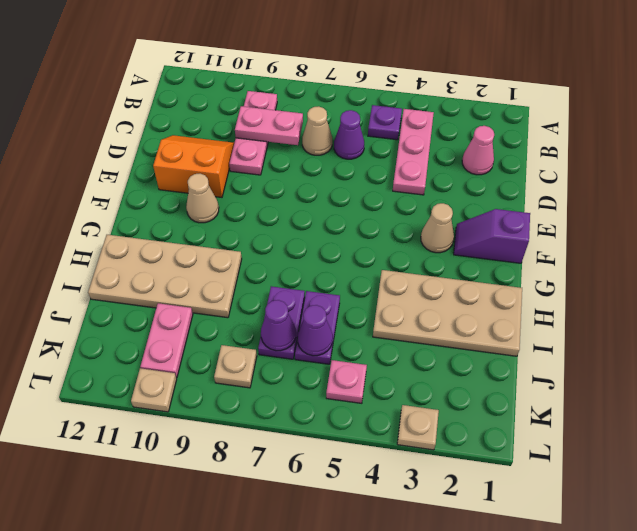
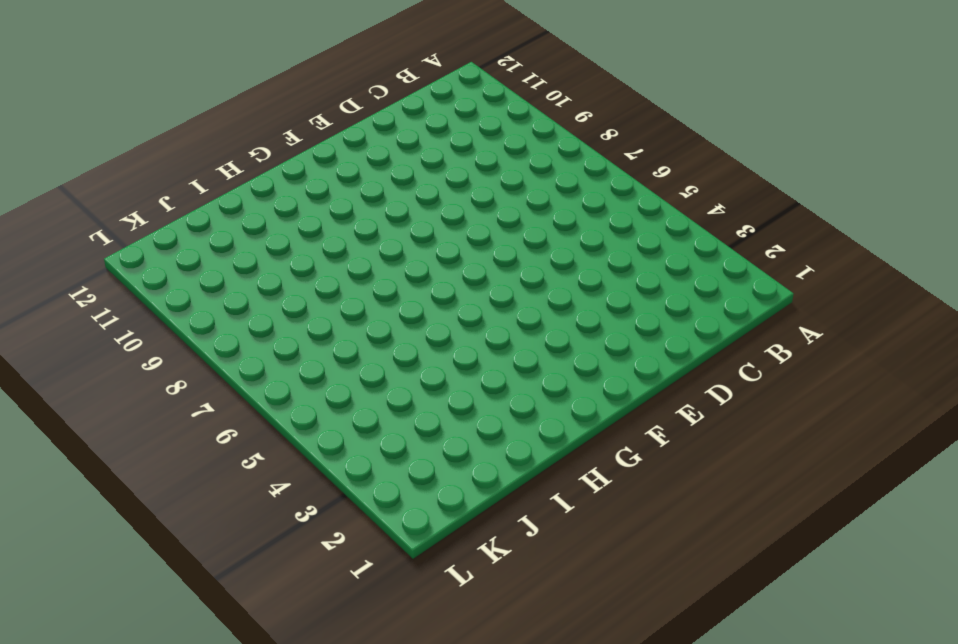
none -> pink plate B4:D4 level 1
none -> purple plate B5 level 1
none -> pink plate B9:D9 level 1

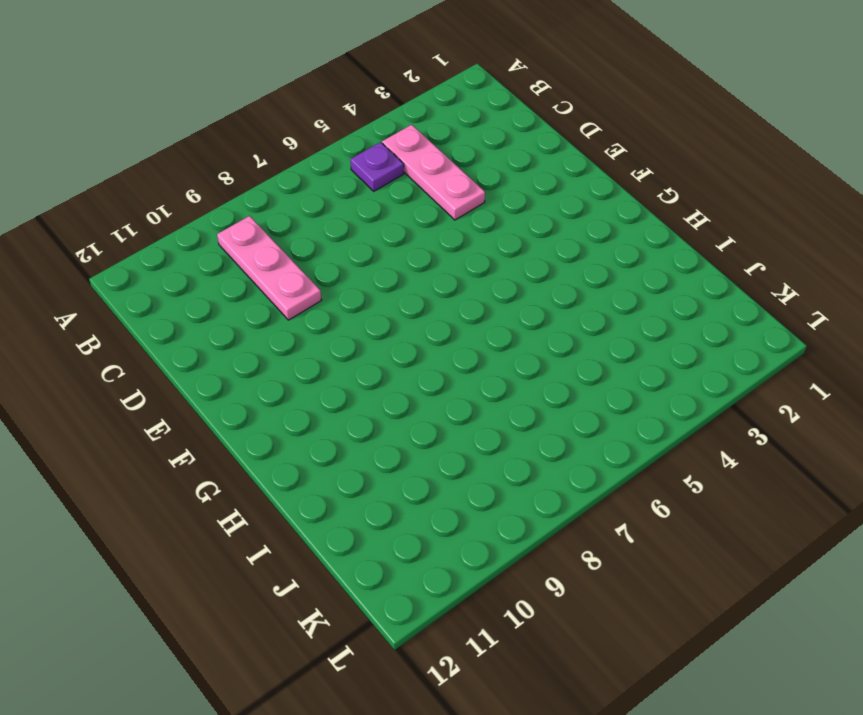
none -> pink cone C2 level 1
none -> purple cone C6 level 1
none -> tan cone C7 level 1

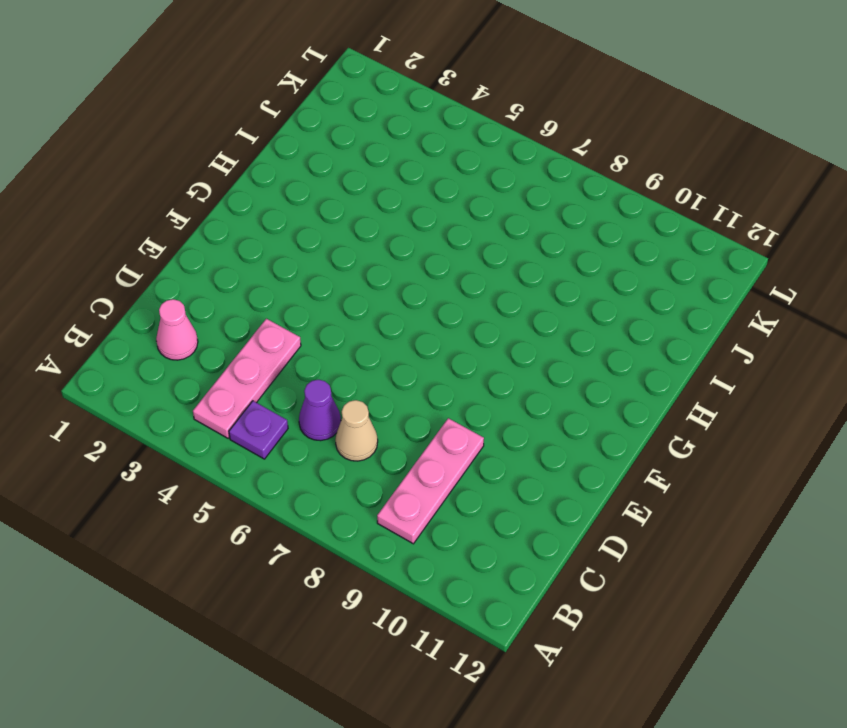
none -> orange slope D10:E11 level 1 top E
none -> purple slope F1:F2 level 1 top 1
none -> tan cone F3 level 1

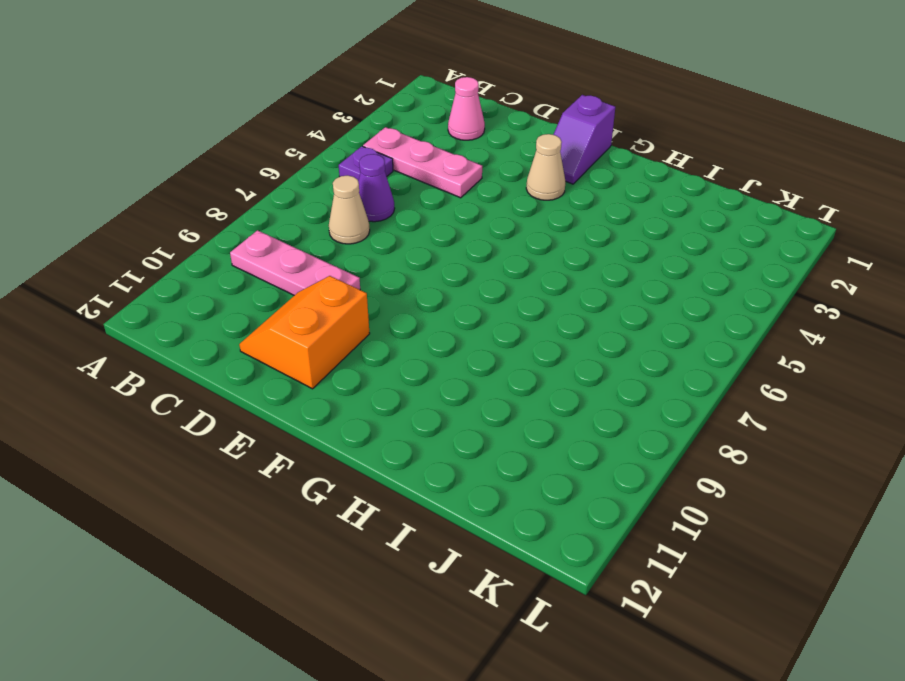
none -> tan cone F10 level 1
none -> tan plate H1:I4 level 1
none -> tan plate H9:I12 level 1

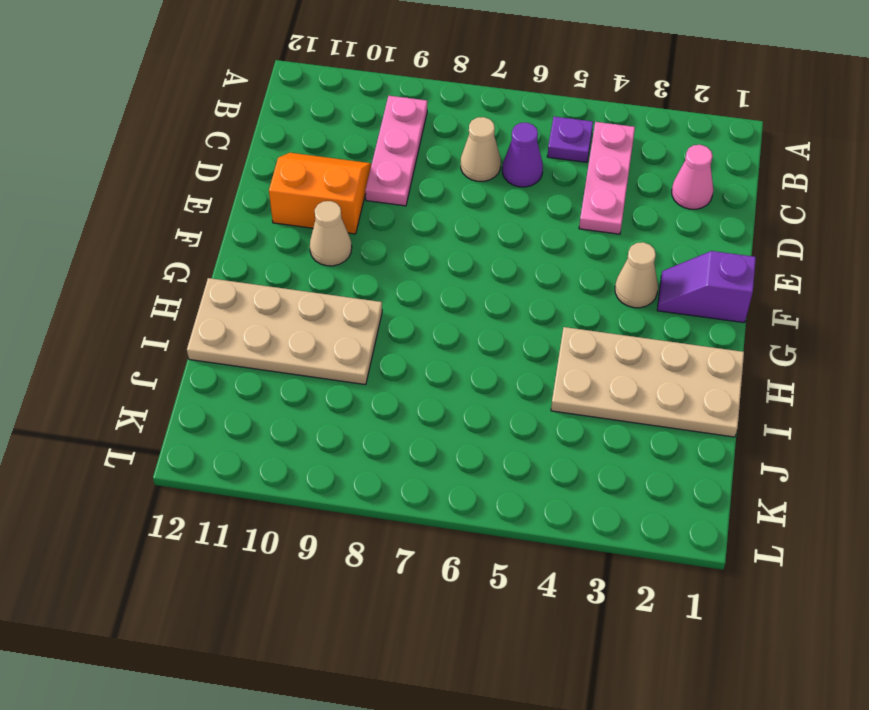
none -> purple plate I6:J6 level 1
none -> purple plate I7:J7 level 1
none -> pink plate J10:K10 level 1

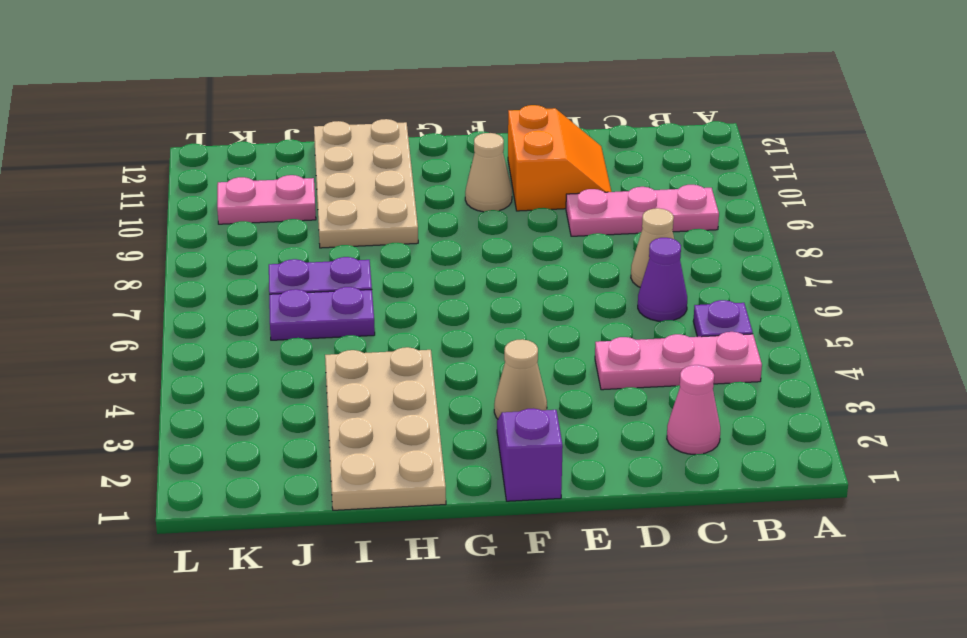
none -> pink plate K5 level 1
none -> tan plate K8 level 1
none -> tan plate L3 level 1

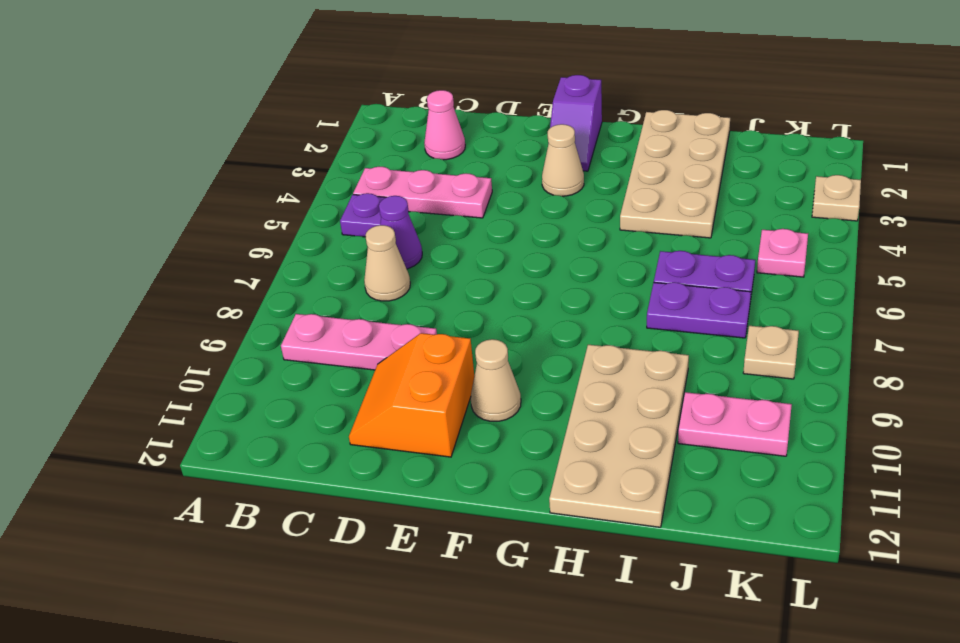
none -> tan plate L10 level 1
none -> pink plate C8:C9 level 2
none -> purple cone J6 level 2

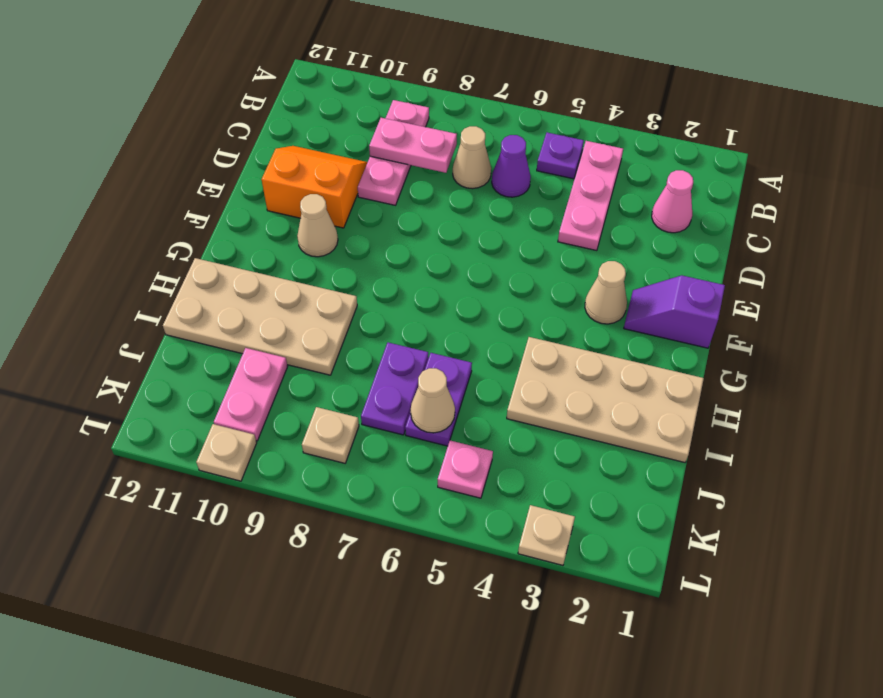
tan cone J6 level 2 -> purple cone J6 level 2
none -> purple cone J7 level 2

